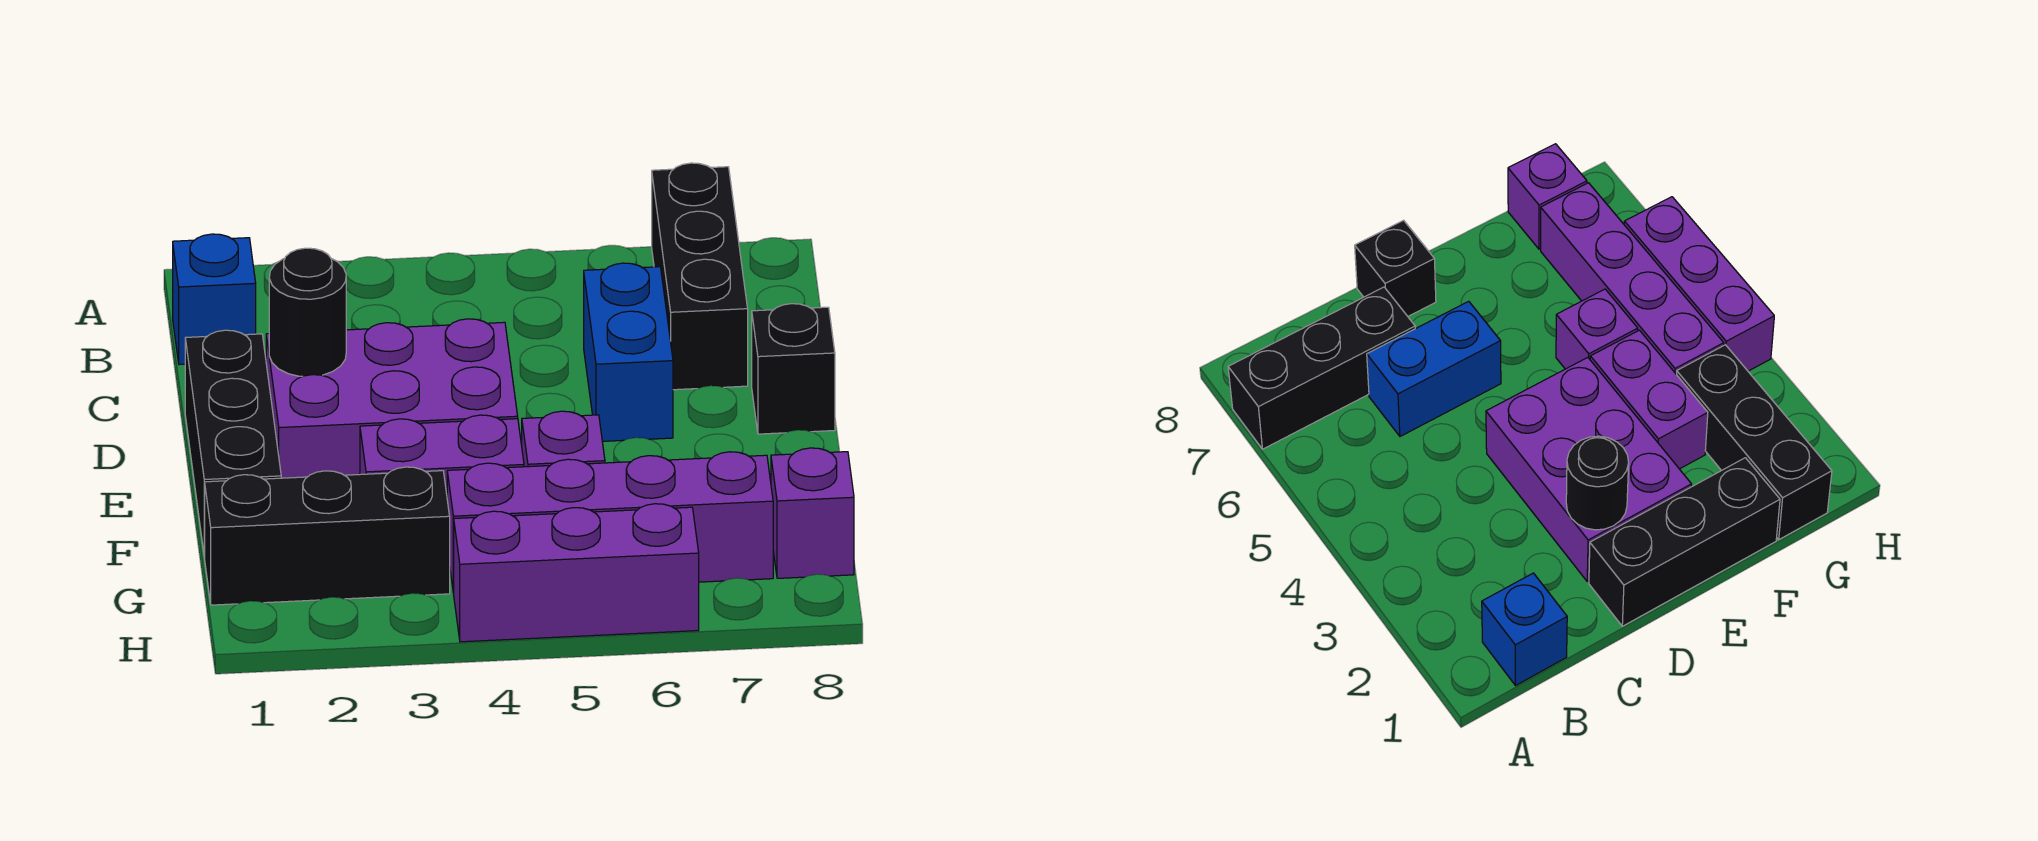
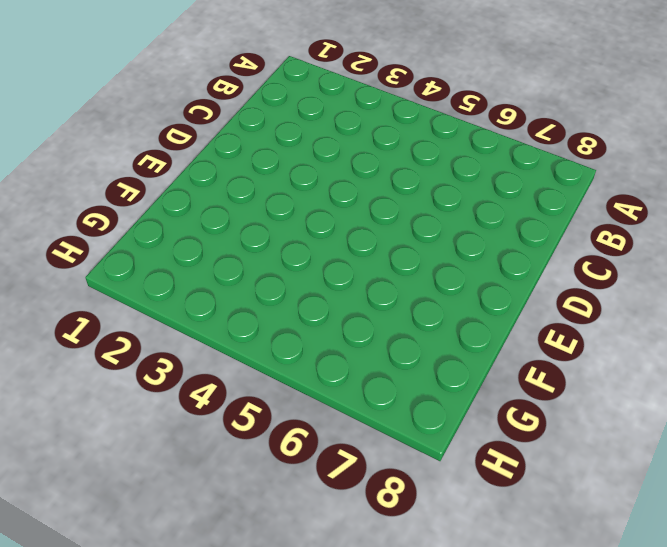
none -> black brick A7:C7 level 1
none -> blue brick B1 level 1
none -> blue brick C6:D6 level 1

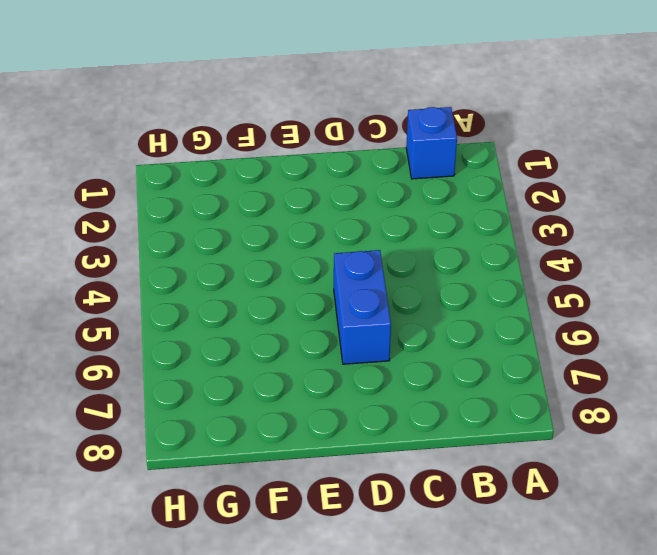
blue brick D5:D6 level 1 -> blue brick C6:D6 level 1
none -> black brick A7:C7 level 1
none -> black brick D1:F1 level 1
none -> purple brick D2:E4 level 1

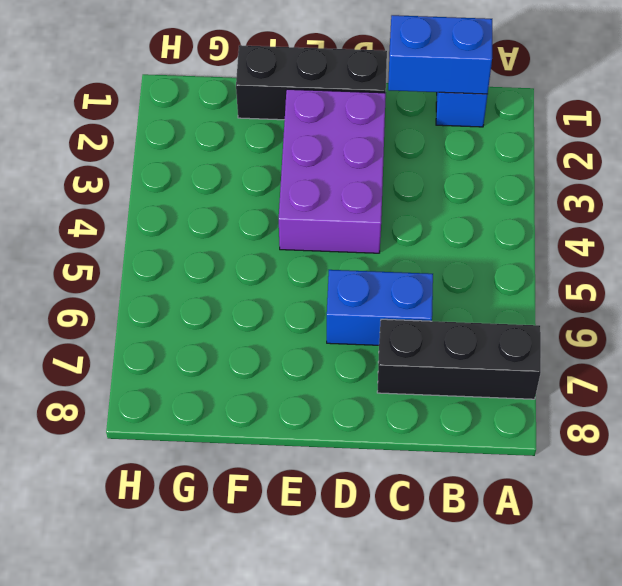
blue brick B1:C1 level 2 -> none
none -> black brick D8 level 1
none -> purple brick F3:F4 level 1
none -> purple brick F5 level 1

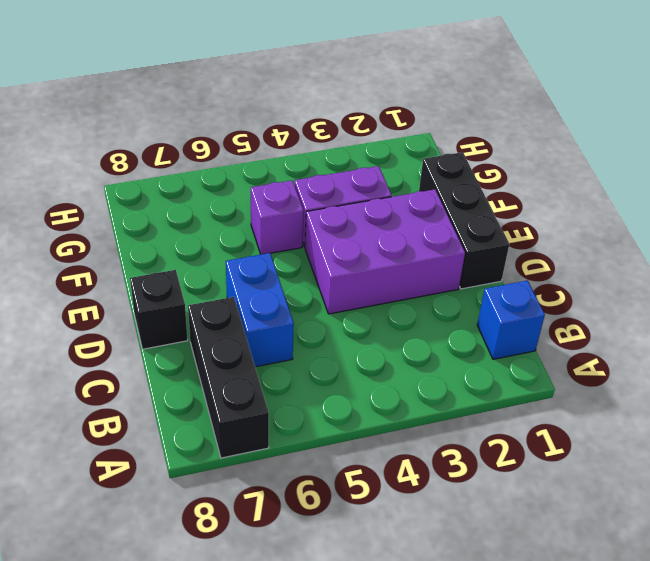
none -> black brick G1:G3 level 1
none -> purple brick G4:G7 level 1
none -> purple brick G8 level 1

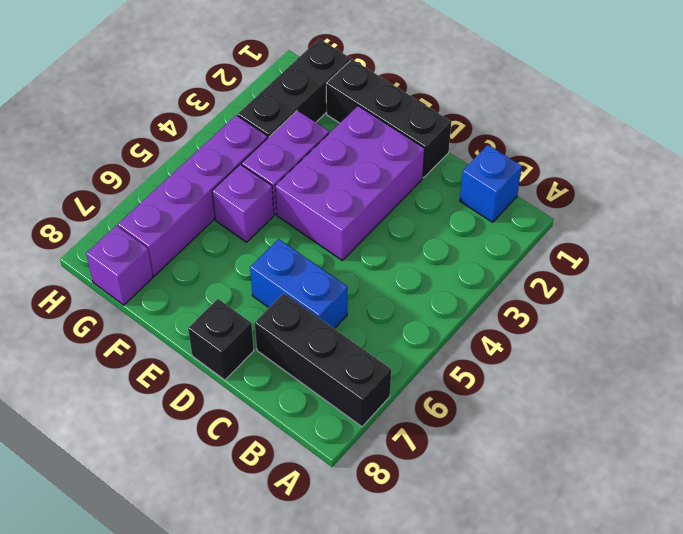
none -> purple brick H4:H6 level 1
none -> black round brick D2 level 2

